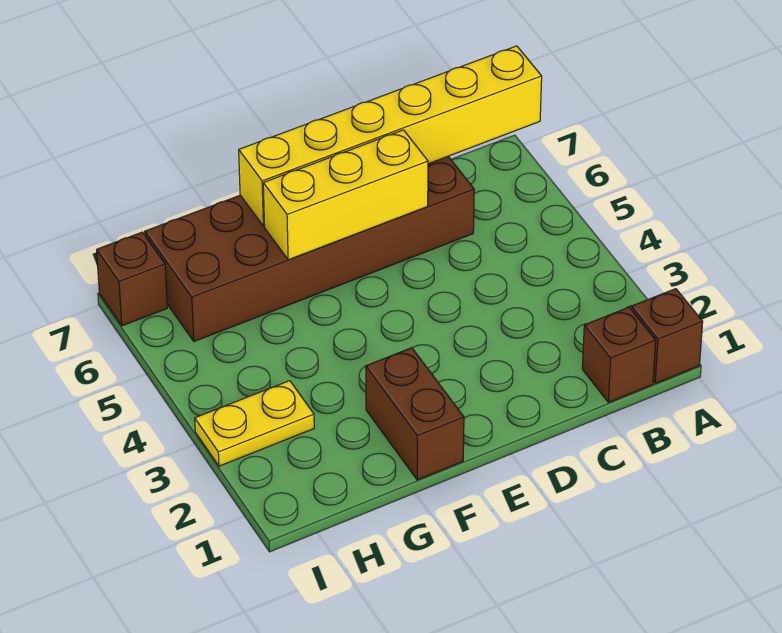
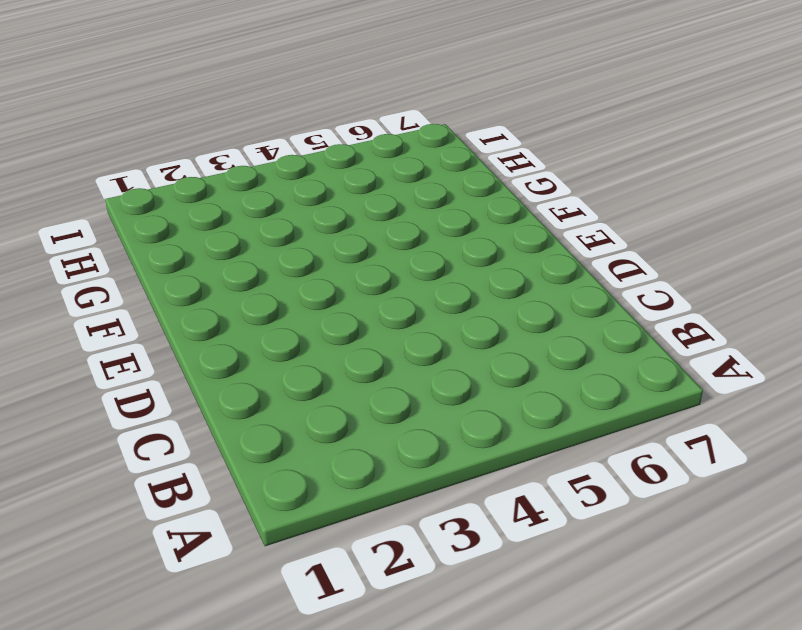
none -> brown brick A1 level 1
none -> brown brick B1 level 1

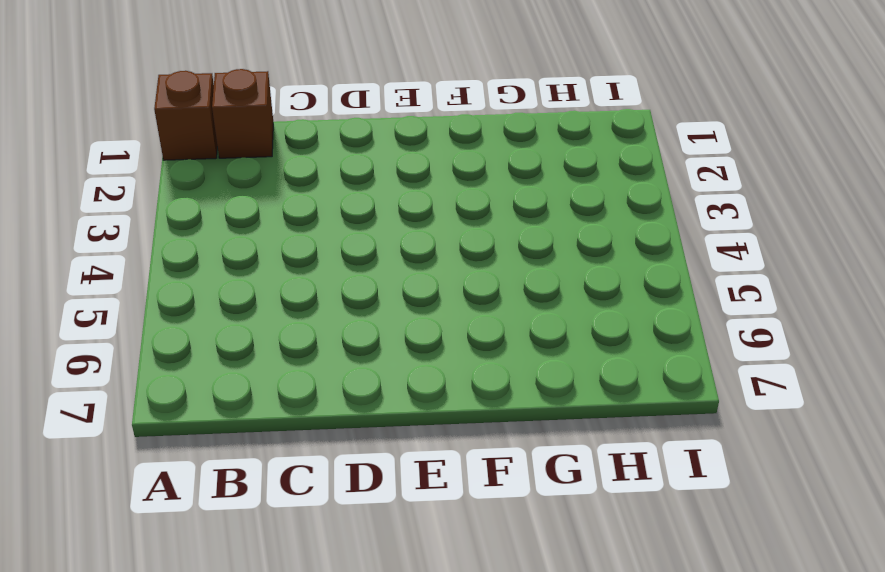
none -> brown brick C6:H7 level 1
none -> brown brick F1:F2 level 1

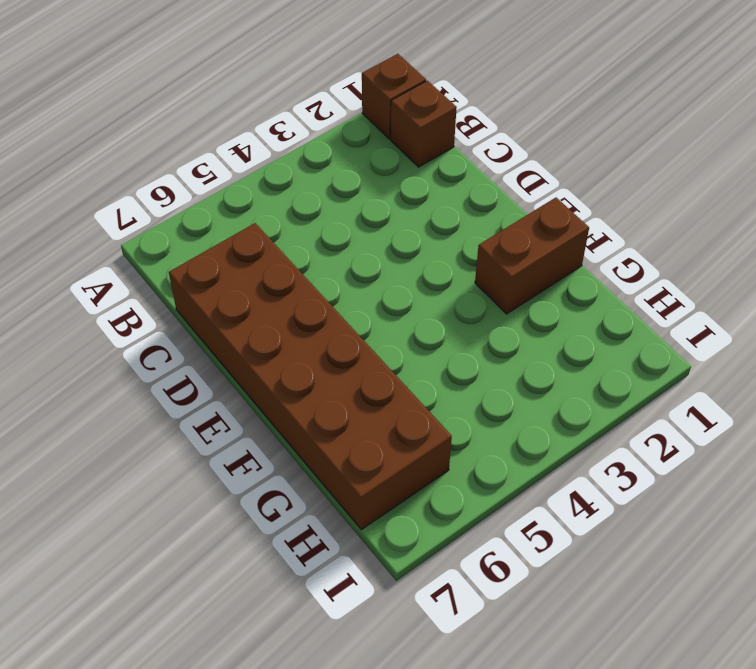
none -> yellow plate H3:I3 level 1
none -> brown brick I7 level 1

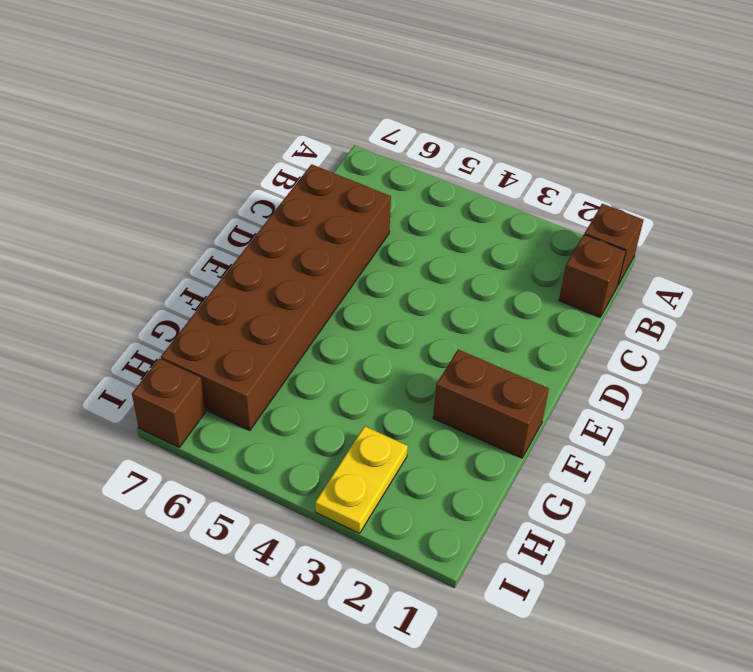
none -> yellow brick A7:F7 level 2
none -> yellow brick D6:F6 level 2

